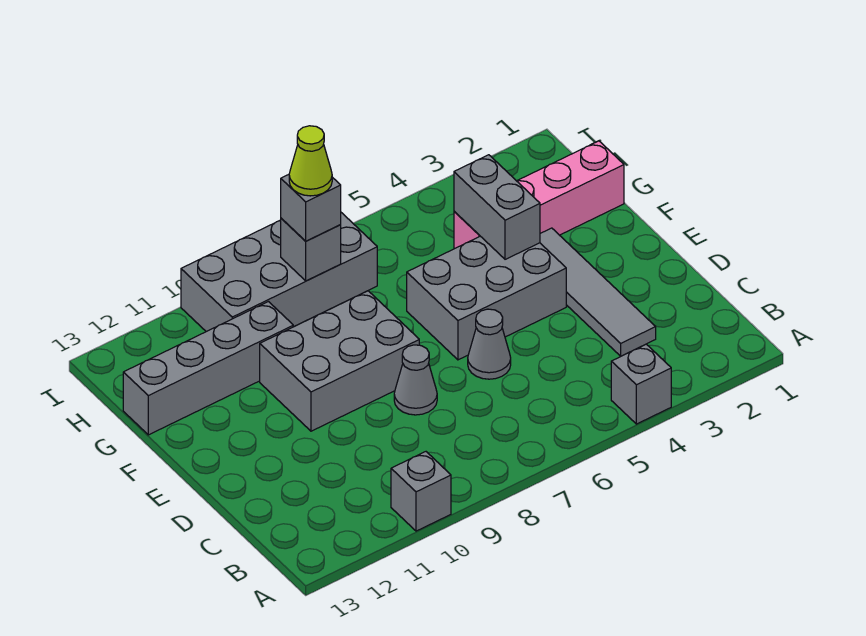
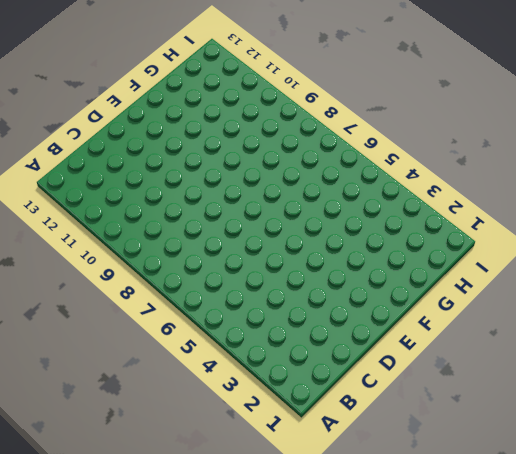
none -> grey brick A4 level 1
none -> grey brick A10 level 1
none -> grey tile C3:F3 level 1

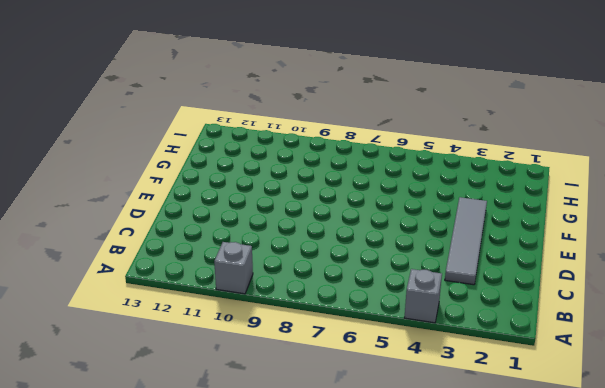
none -> grey cone D6 level 1
none -> grey cone D8 level 1
none -> grey brick E4:F6 level 1

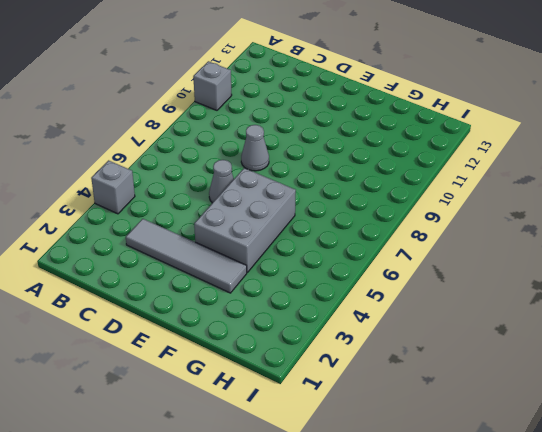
none -> grey brick E8:F10 level 1
none -> pink brick G1:G4 level 1
none -> grey brick G10:G13 level 1

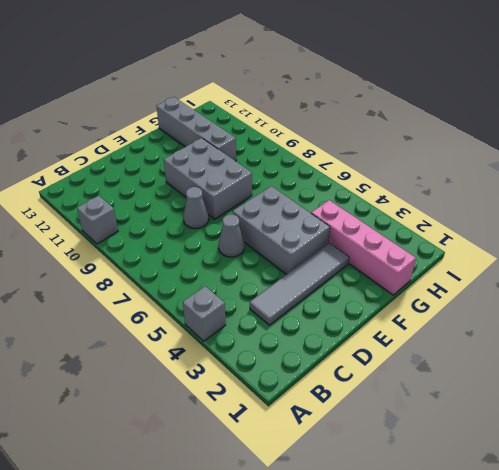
none -> grey brick H7:I10 level 1
none -> grey brick F4:G4 level 2
none -> grey brick H8 level 2

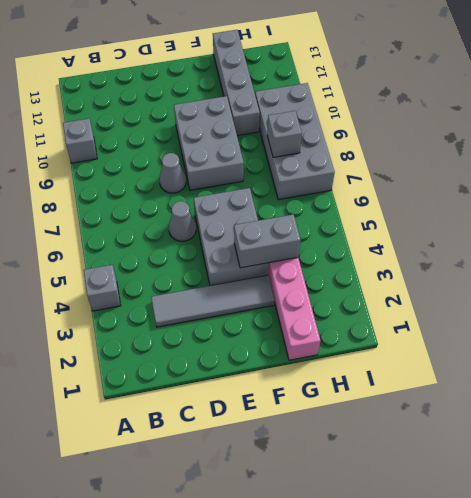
none -> grey brick H8 level 3
none -> lime cone H8 level 4

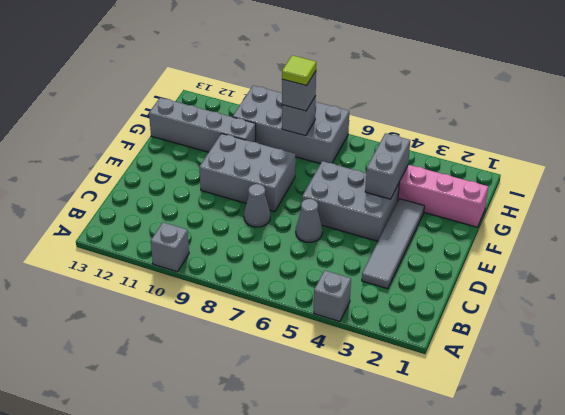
lime tile H8 level 4 -> lime cone H8 level 4

